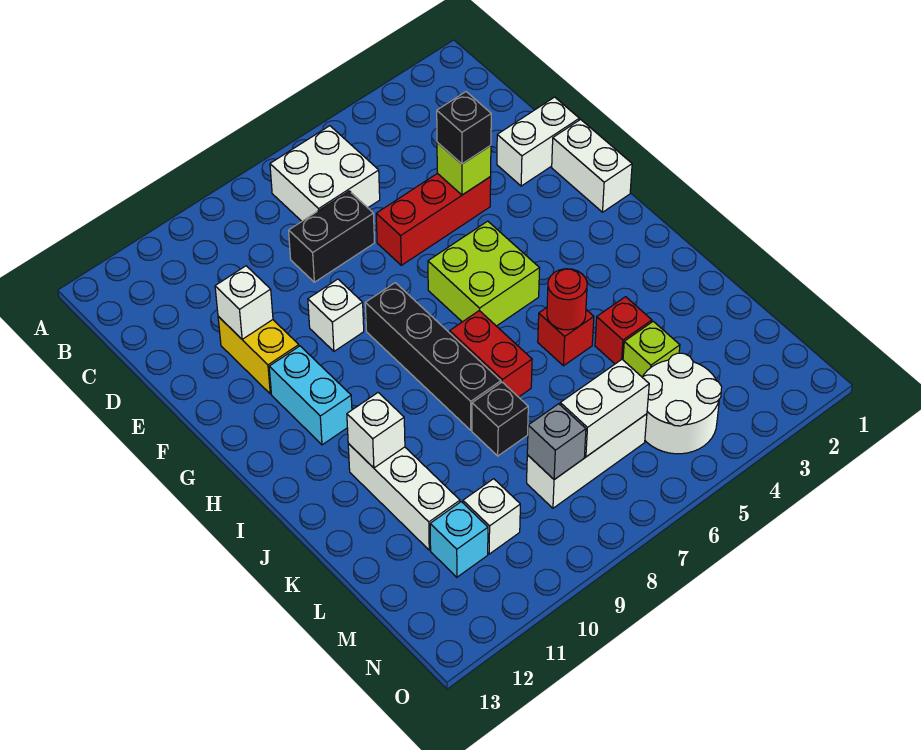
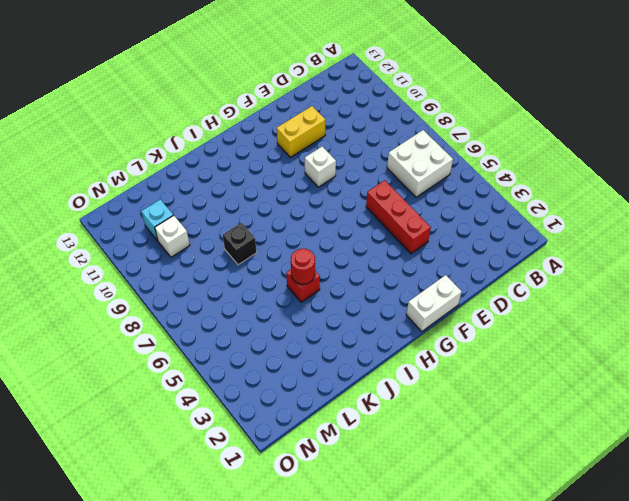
none -> black brick D7:D8 level 1
none -> white brick E1:E2 level 1
none -> lime brick G5:H6 level 1

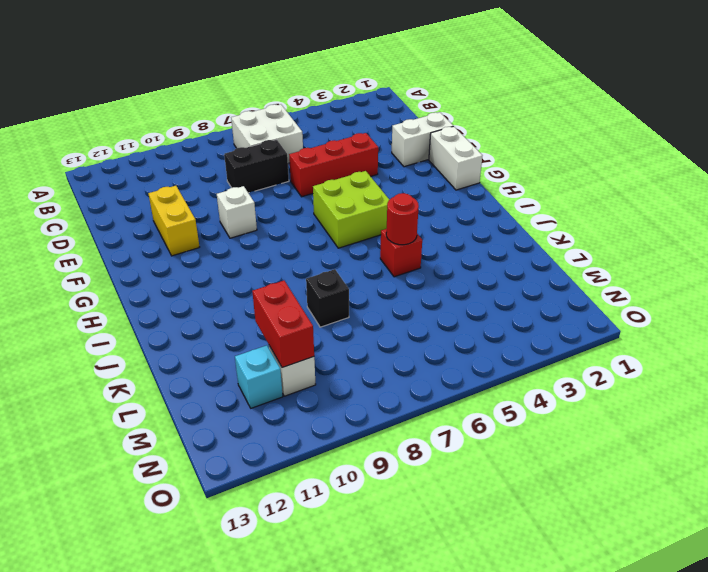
red brick L10:M10 level 2 -> red brick I7:J7 level 1
none -> black brick G8:J8 level 1
none -> cyan brick G11:H11 level 1
none -> white brick J11:L11 level 1

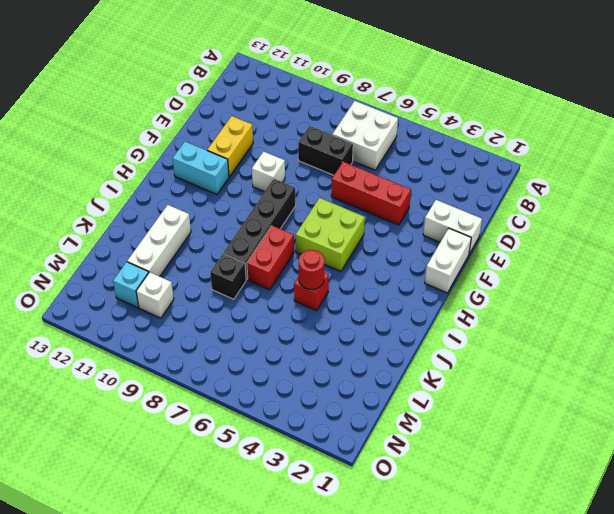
cyan brick G11:G12 level 1 -> cyan brick G11:H11 level 1
none -> red brick K4 level 1
none -> lime brick L4 level 1
none -> white round brick M4:N5 level 1

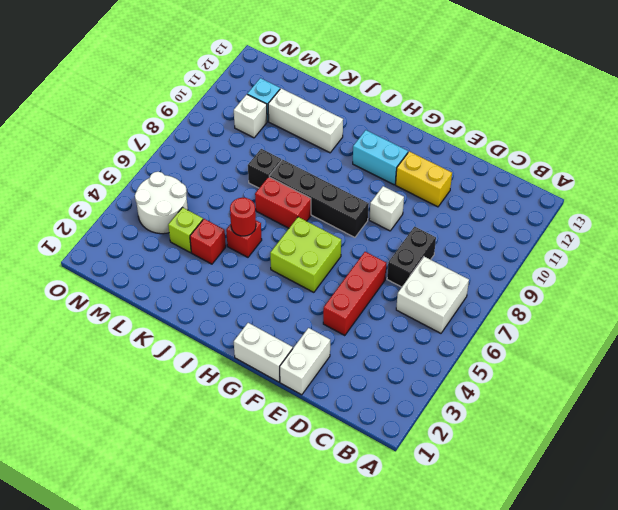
none -> white brick M6:M8 level 1
none -> lime brick E4 level 2
none -> white brick E11 level 2

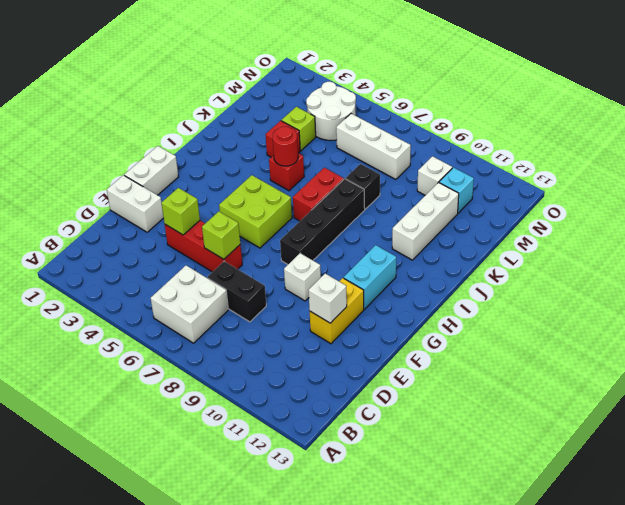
lime brick E6 level 2 -> none
none -> white brick J11 level 2
none -> white brick M6:M7 level 2
none -> grey brick M8 level 2

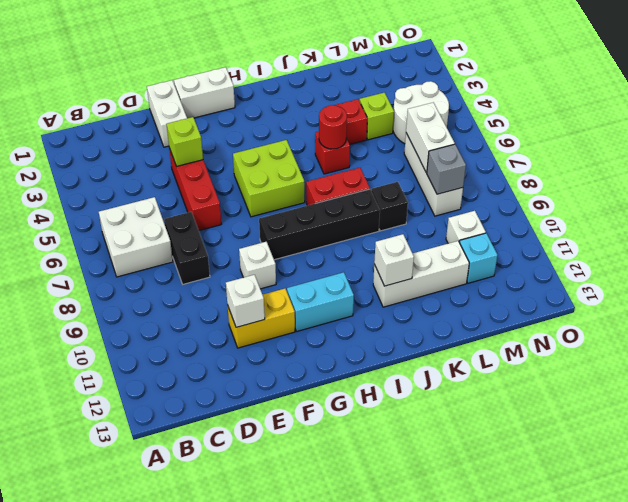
none -> black brick E4 level 3

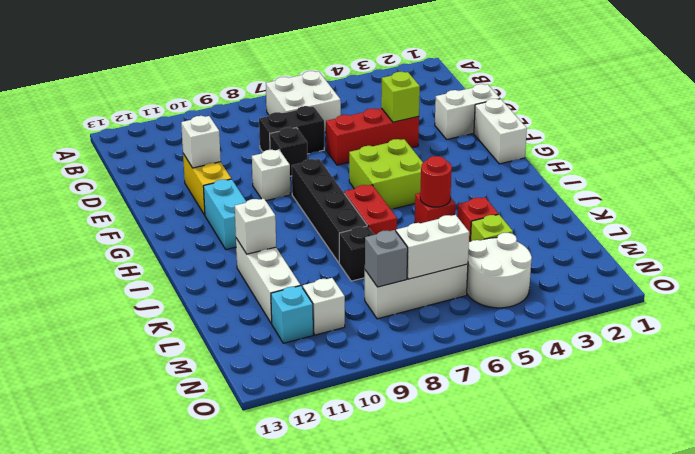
black brick E8 level 1 -> black brick E4 level 3

